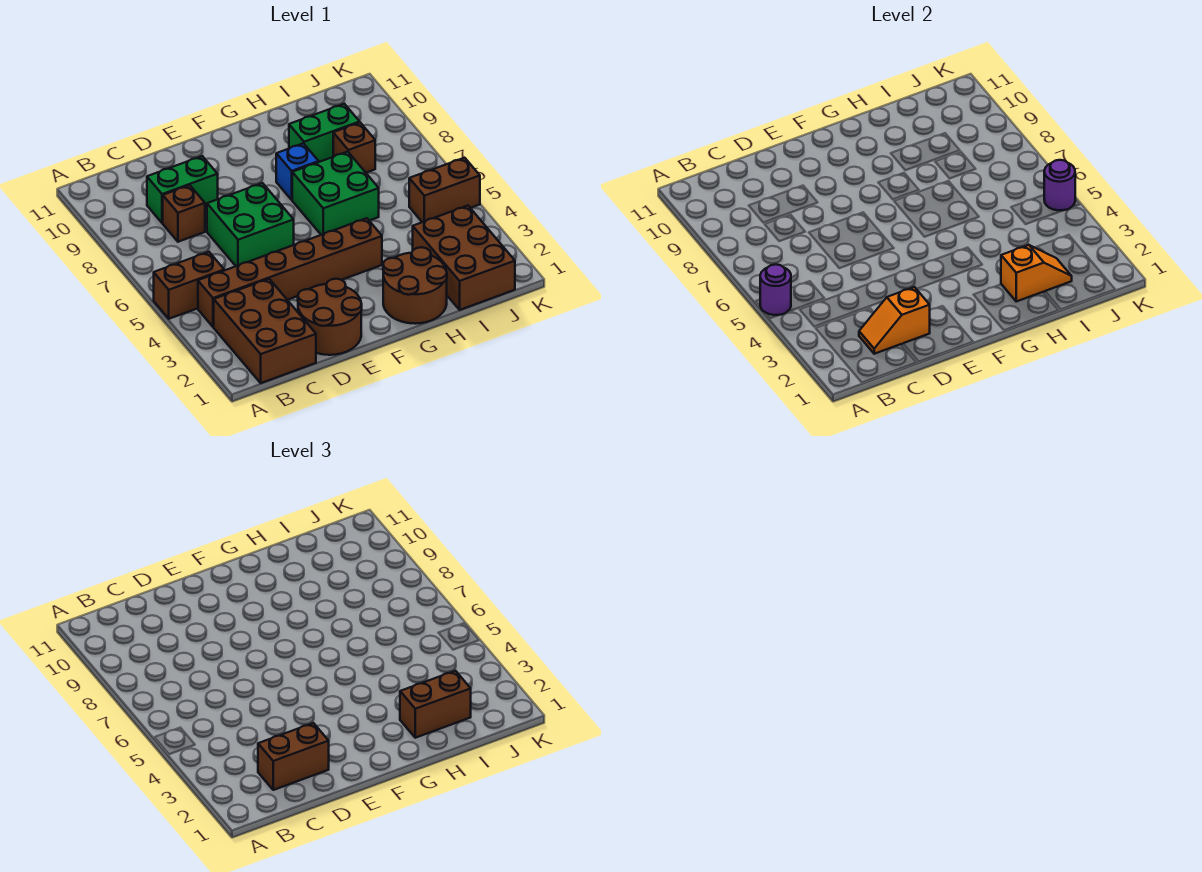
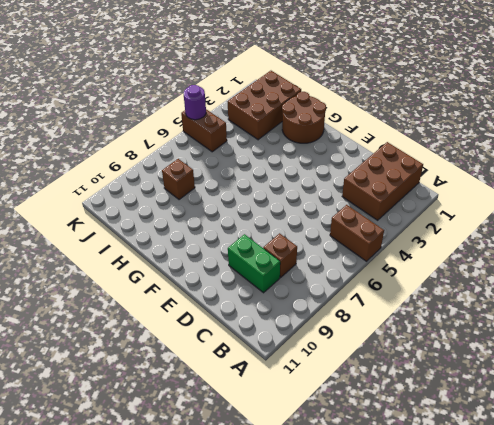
none -> brown brick B4:G4 level 1
none -> brown round brick D1:E2 level 1
none -> green brick D6:E7 level 1

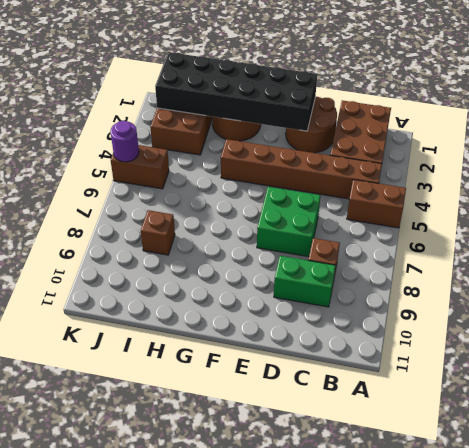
black brick E1:J2 level 2 -> orange slope H2:I2 level 2 top H
none -> green brick G6:H7 level 1
none -> blue brick G8 level 1
none -> green brick H9:I9 level 1

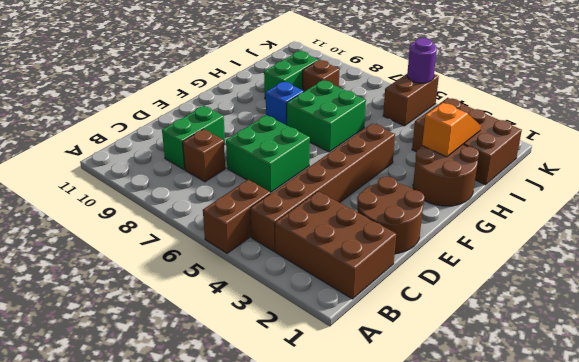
none -> purple round brick A5 level 2
none -> orange slope C2:D2 level 2 top D
none -> brown brick C2:D2 level 3

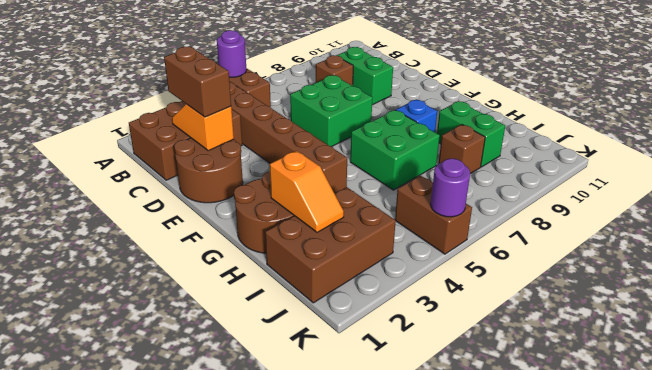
none -> brown brick H2:I2 level 3

